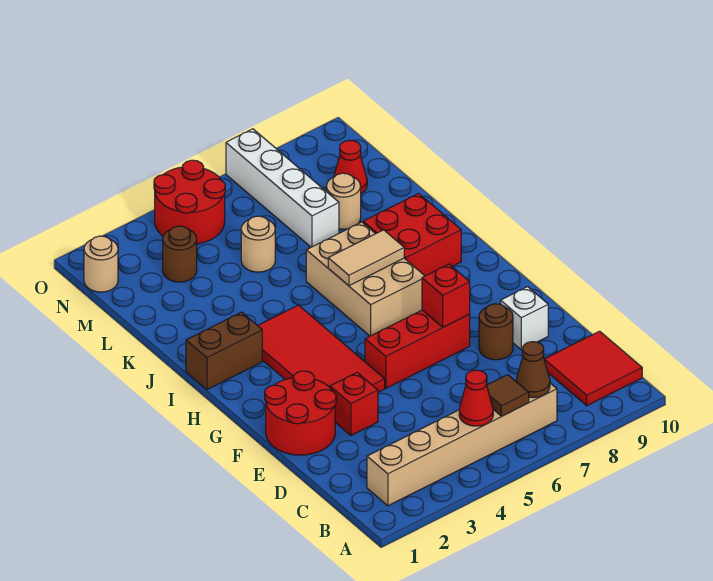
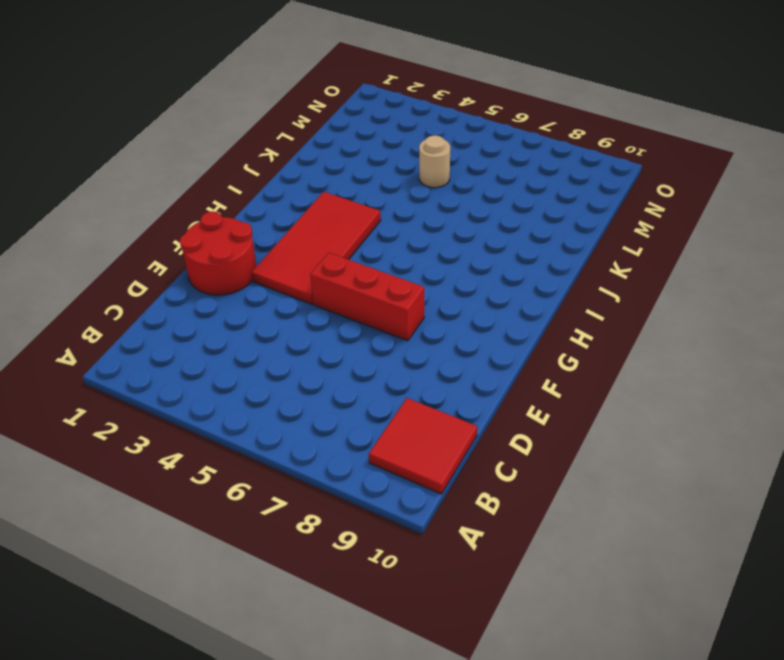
none -> tan brick B2:B7 level 1
none -> red brick E3 level 1
none -> brown round brick E8 level 1

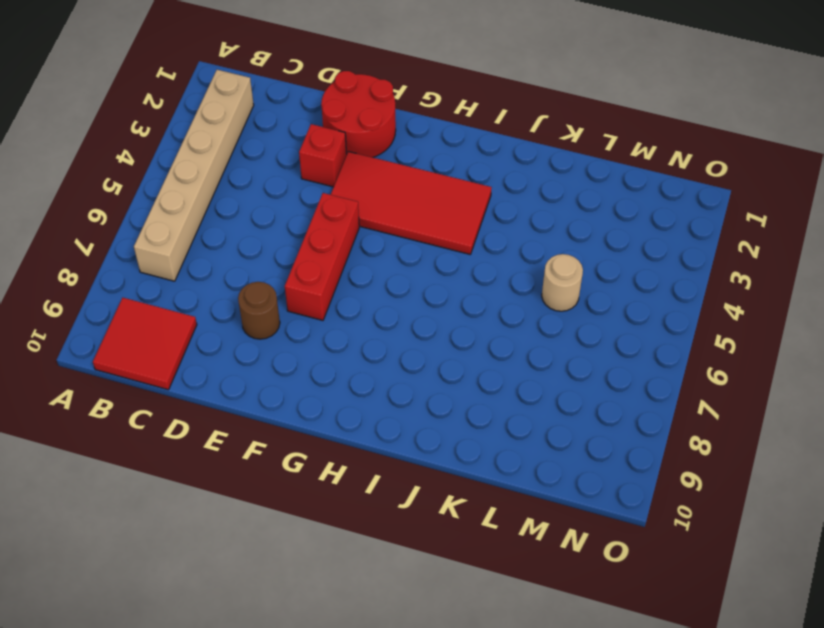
none -> white brick E9 level 1
none -> tan brick H6:J7 level 1
none -> brown brick I1:I2 level 1

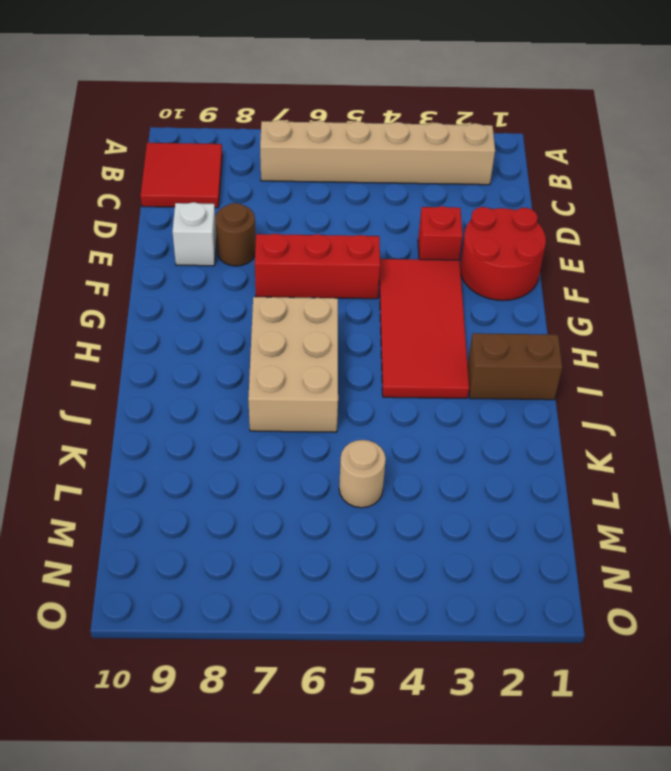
none -> red brick I8:J9 level 1
none -> white brick L7:O7 level 1
none -> tan round brick L8 level 1

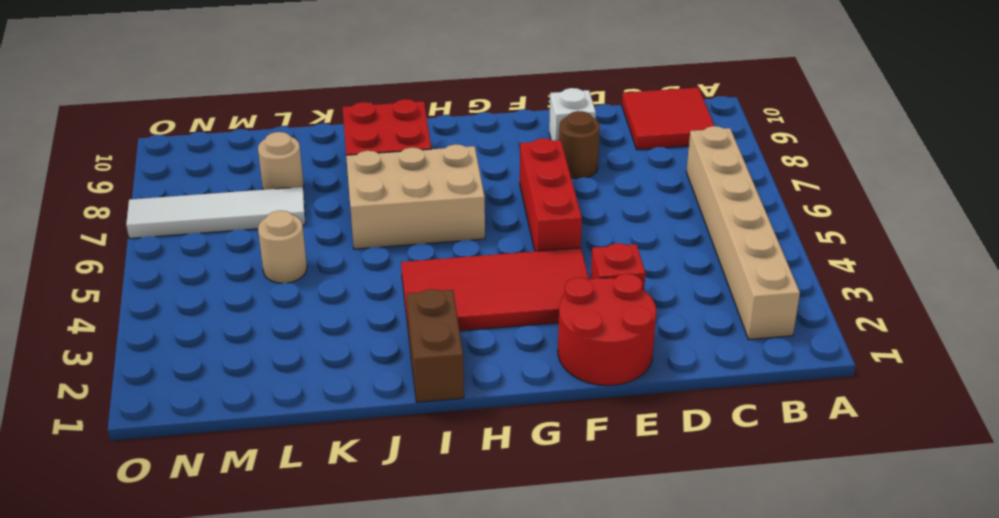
white tile L7:O7 level 1 -> white brick L7:O7 level 1
none -> brown round brick M3 level 1
none -> red cone M9 level 1
none -> tan round brick N1 level 1

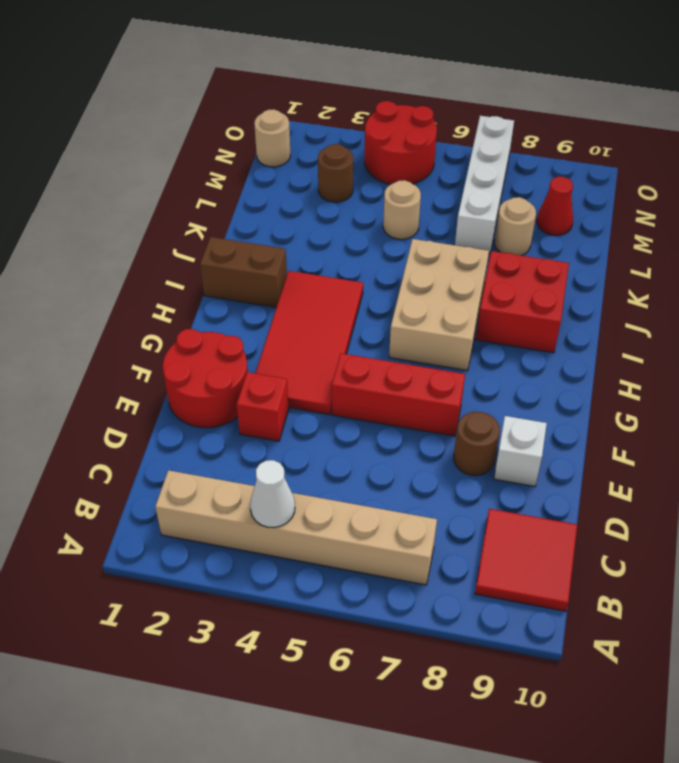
white cone B4 level 2 -> none
none -> red cone B5 level 2
none -> brown tile B6 level 2
none -> brown cone B7 level 2

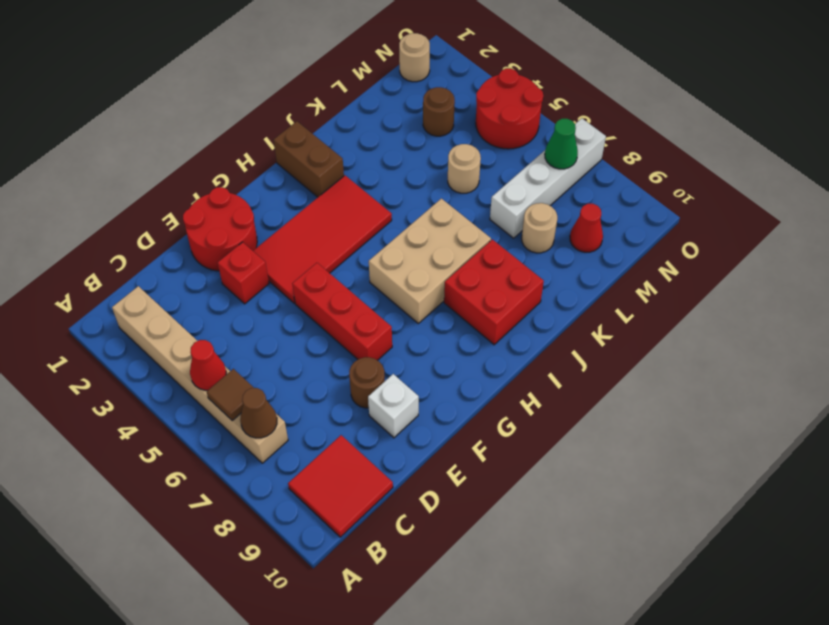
green cone N7 level 2 -> none
none -> red brick F7 level 2
none -> tan tile I6:I7 level 2

